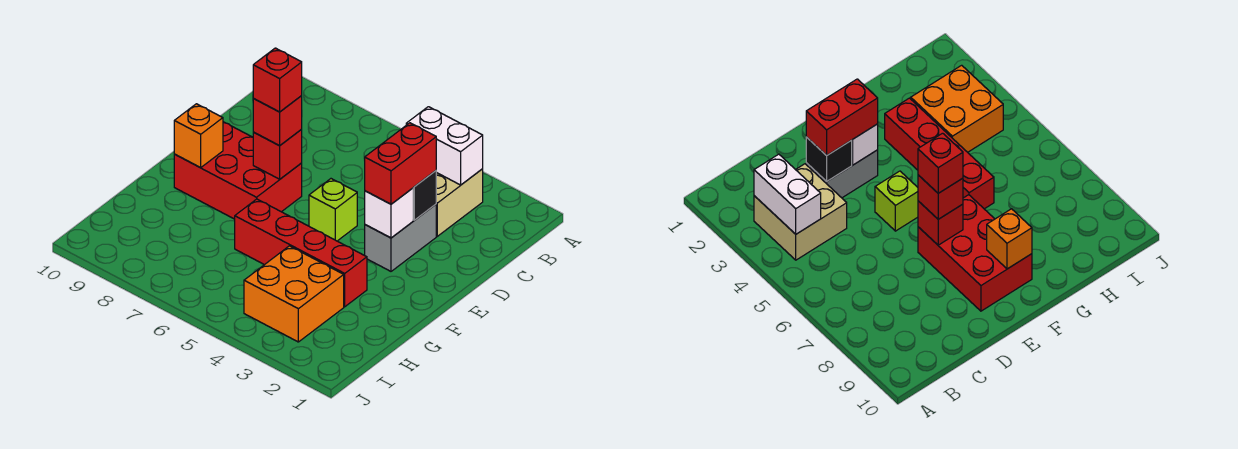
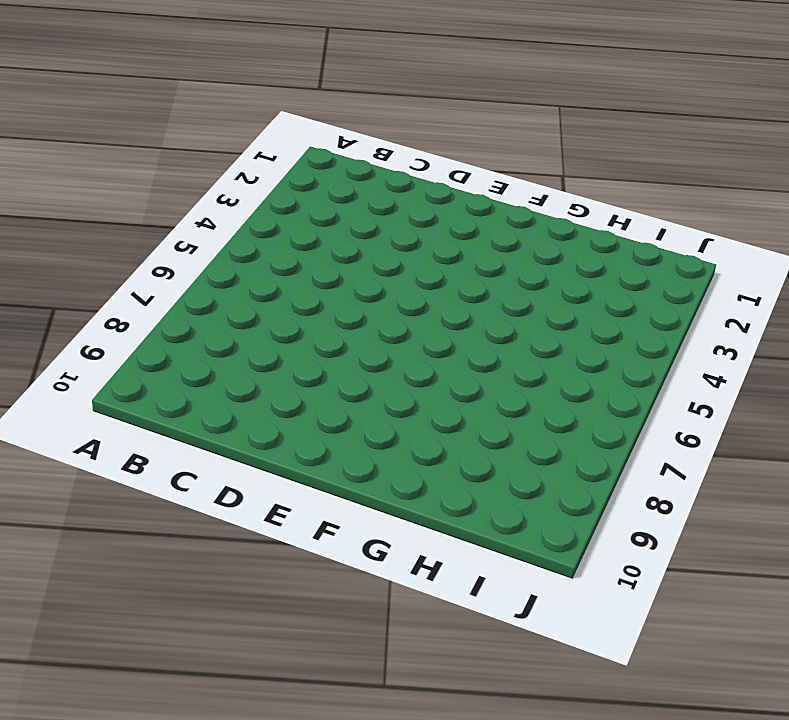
none -> tan brick B3:C4 level 1
none -> grey brick D3:E3 level 1
none -> lime brick E5 level 1

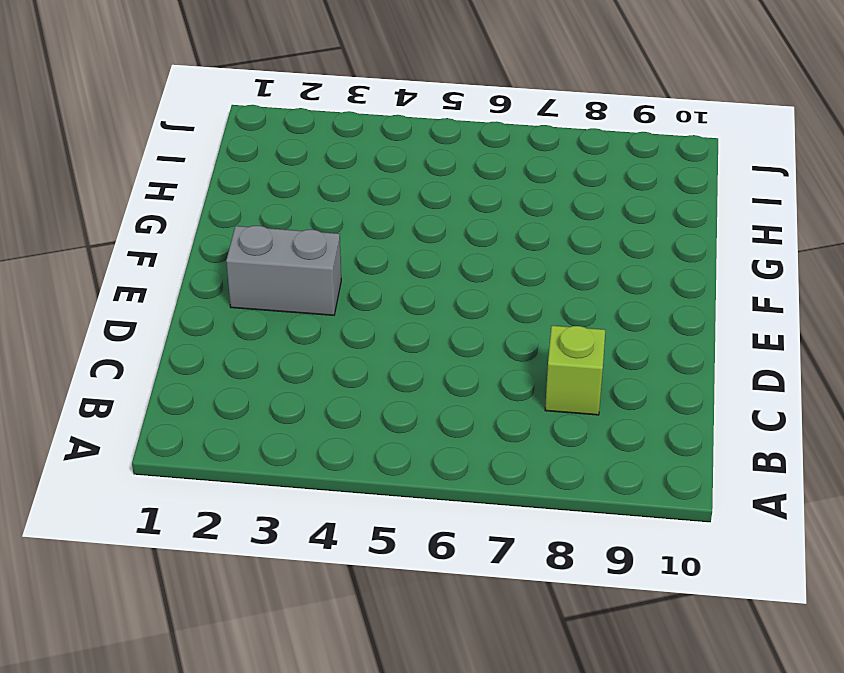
lime brick C8 level 1 -> lime brick E5 level 1
grey brick E2:E3 level 1 -> grey brick D3:E3 level 1
none -> tan brick B3:C4 level 1
none -> red brick E7:F9 level 1
none -> red brick G3:G6 level 1

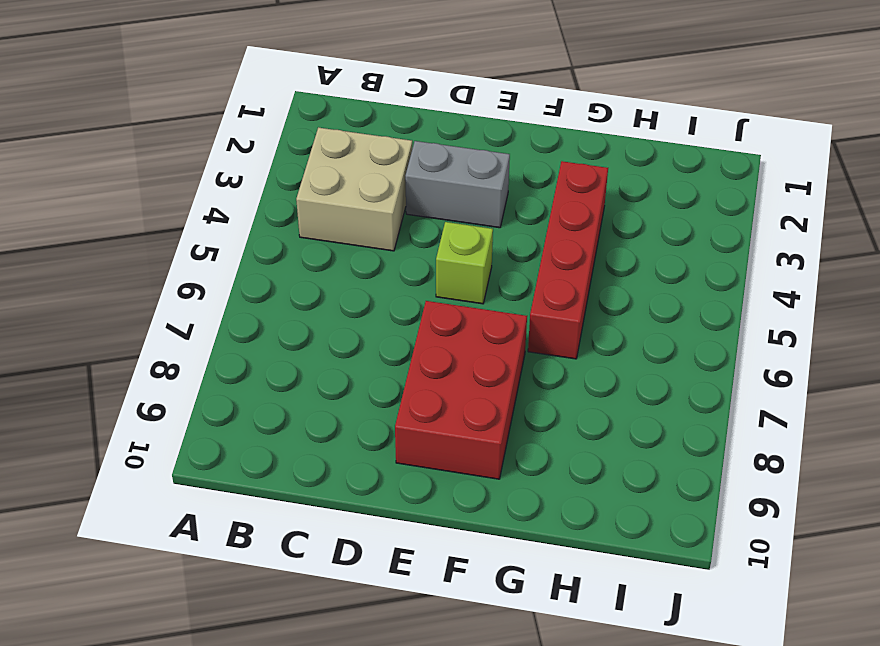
none -> orange brick H3:I4 level 1
none -> white brick B3:B4 level 2
none -> black brick D3 level 2

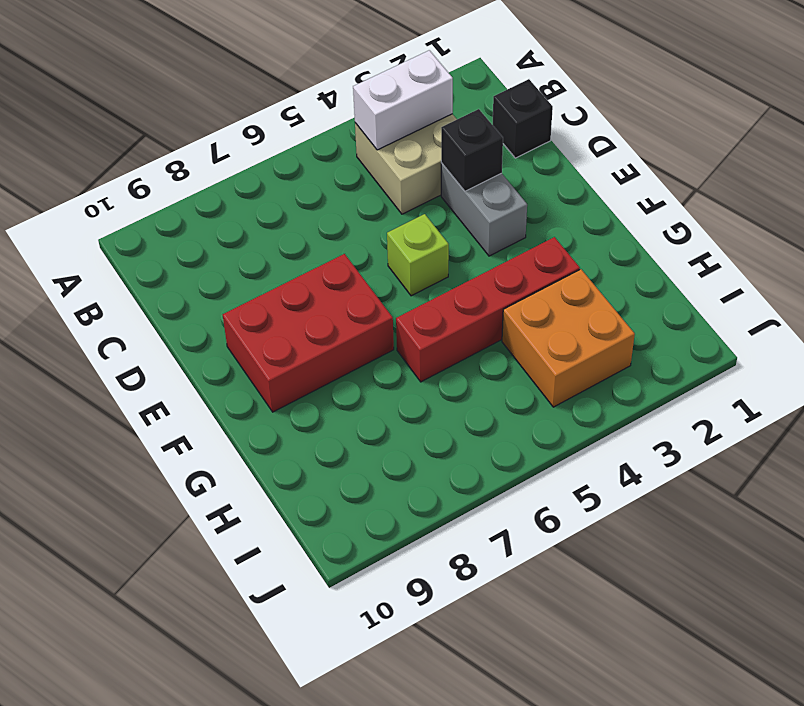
black brick C1 level 1 -> none
none -> white brick E3 level 2
none -> red brick E7 level 2
none -> orange brick F9 level 2

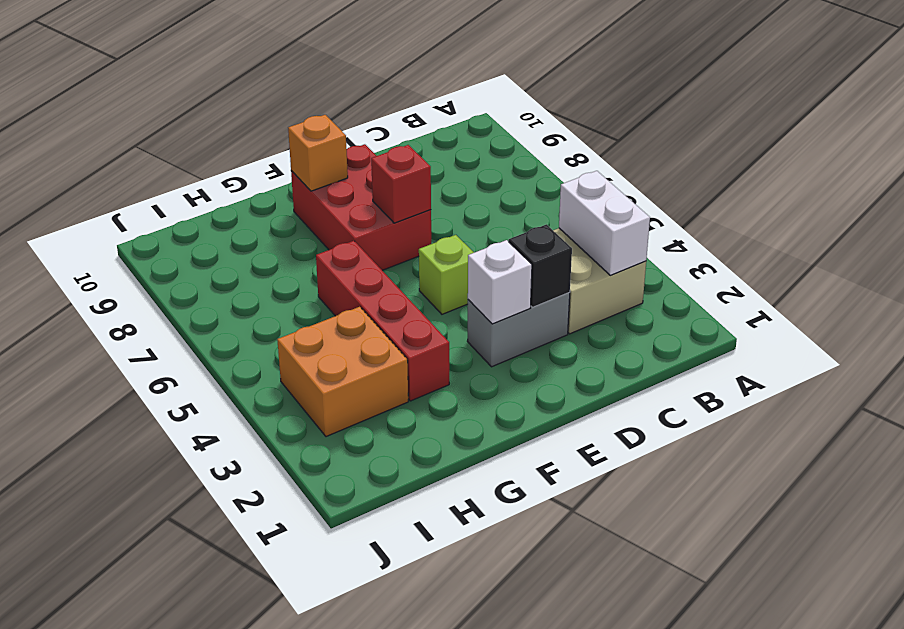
none -> red brick D3:E3 level 3
none -> red brick E7 level 3
none -> red brick E7 level 4

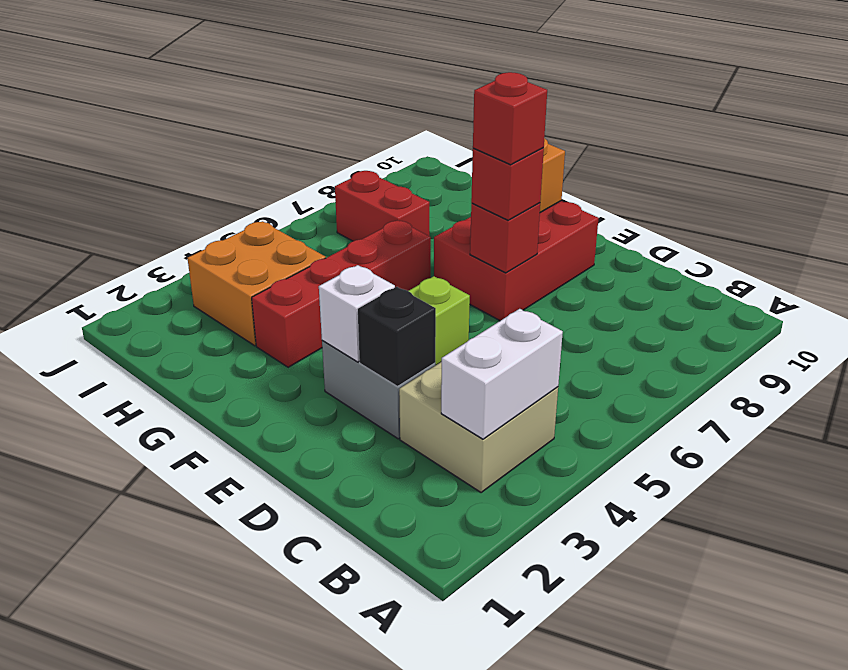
red brick H7:I7 level 1 -> red brick D3:E3 level 3

